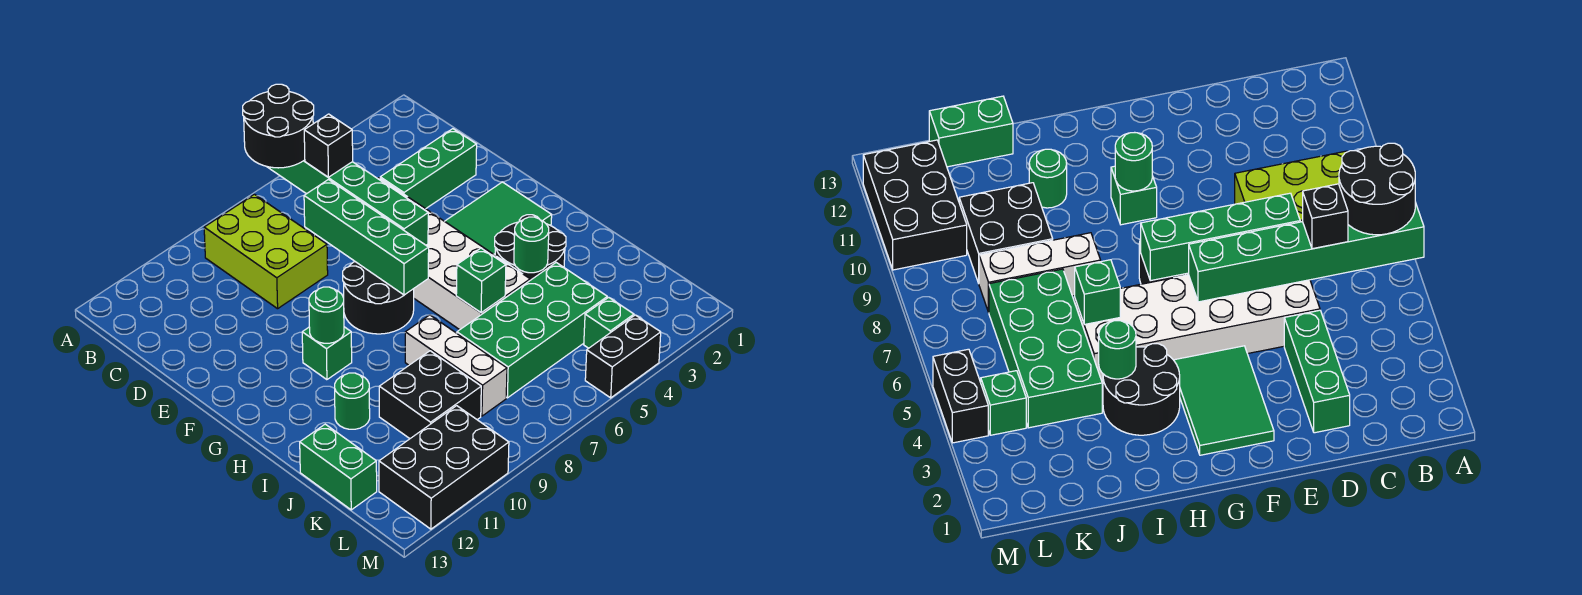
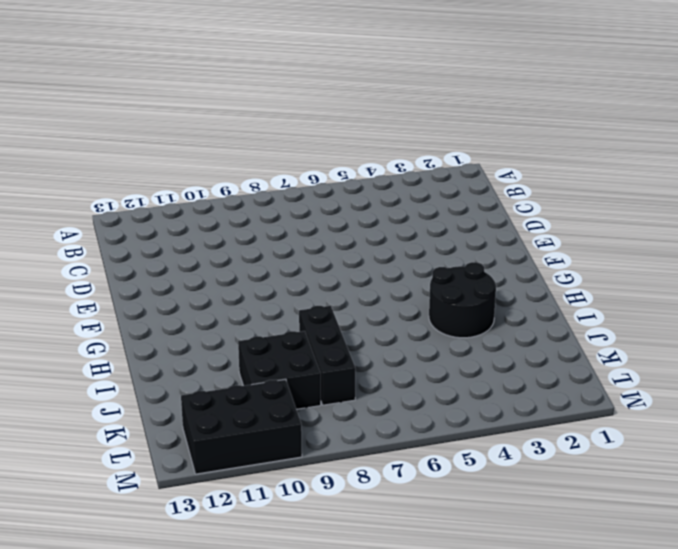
black brick I8:K8 level 1 -> white brick I8:K8 level 1
none -> lime brick B8:D9 level 1
none -> green brick D2:D4 level 1
none -> white brick D5:I6 level 1

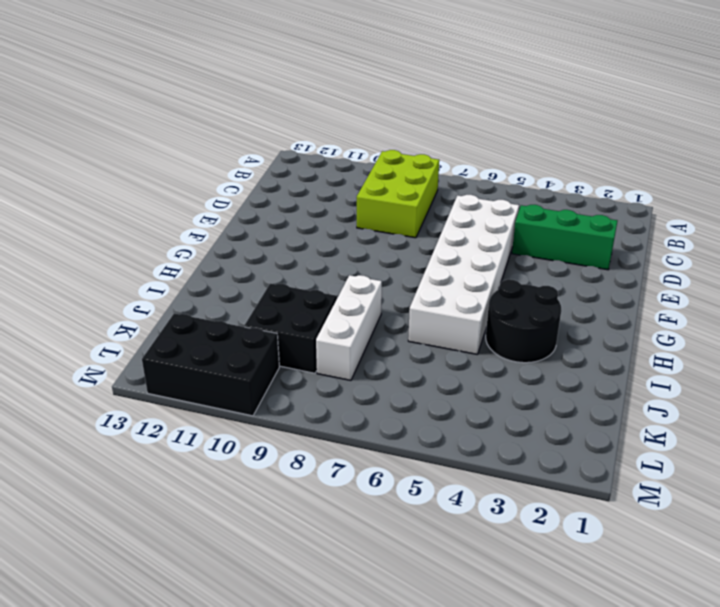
none -> green tile F2:G4 level 1
none -> black round brick F7:G8 level 1
none -> green brick G10 level 1

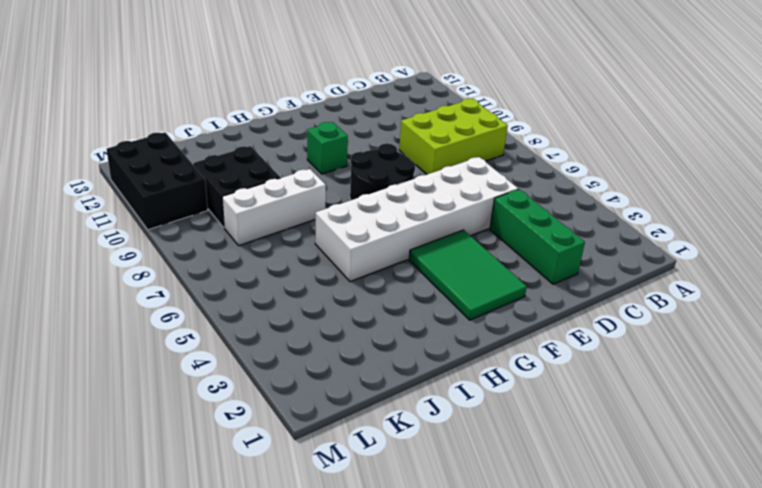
none -> black round brick H3:I4 level 1
none -> green round brick I11 level 1
none -> green brick J4:K7 level 1

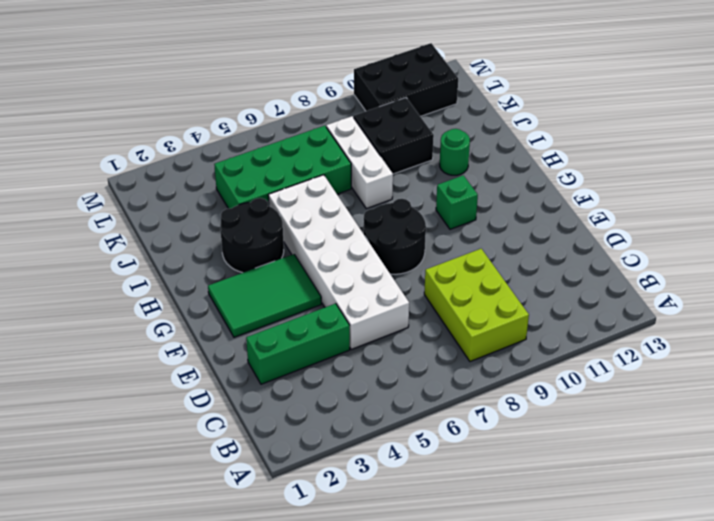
none -> green brick J13:K13 level 1
none -> green brick L4 level 1
none -> black brick M4:M5 level 1

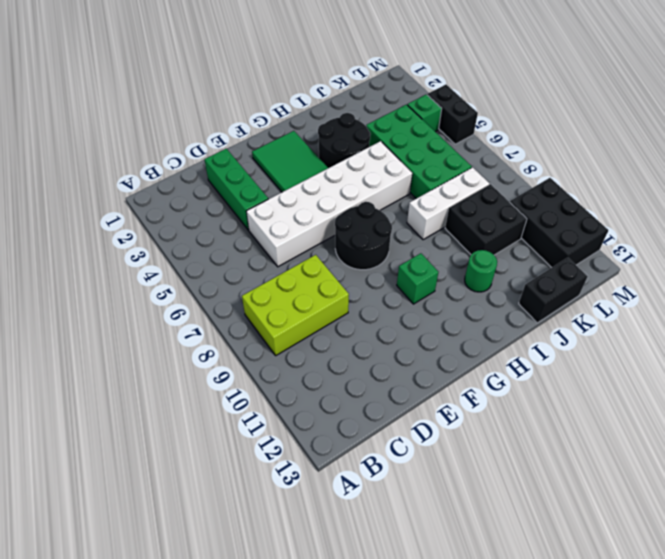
black brick J13:K13 level 1 -> green brick J13:K13 level 1
none -> green brick A6:F6 level 2
none -> green brick D7:G7 level 2
none -> green round brick G10 level 2

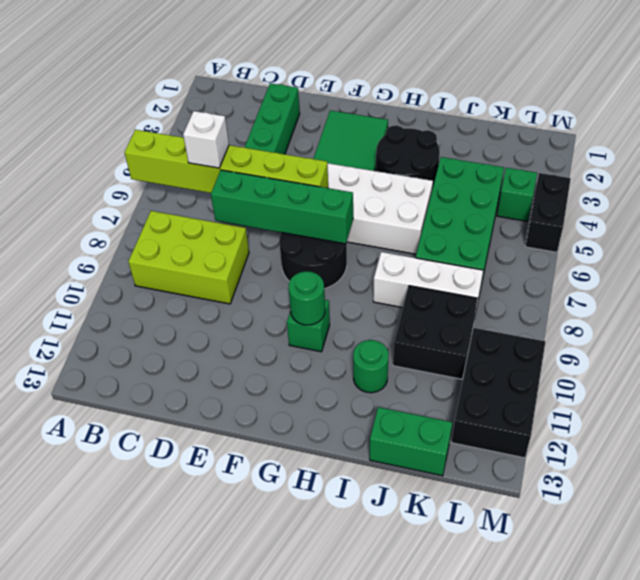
lime brick A6:F6 level 2 -> green brick A6:F6 level 2
white brick C6 level 3 -> black brick C6 level 3
none -> green round brick I4 level 2
none -> green brick I6 level 2
none -> black round brick A6:B7 level 3

